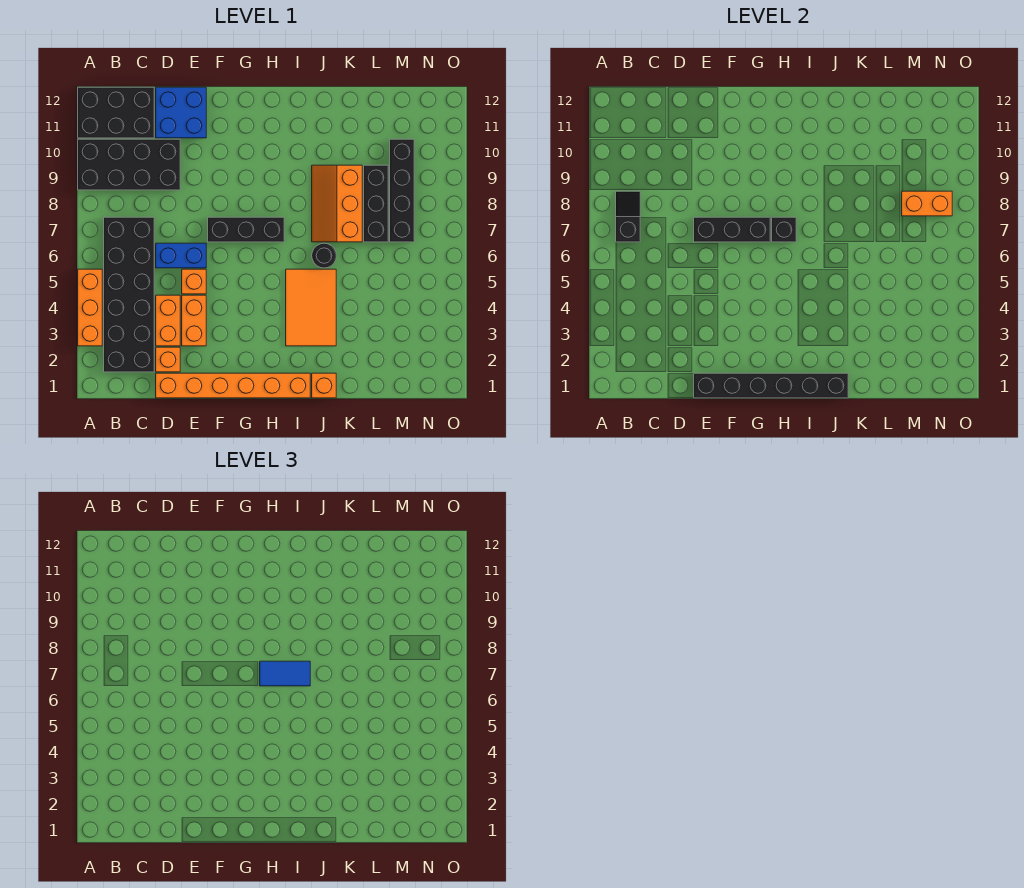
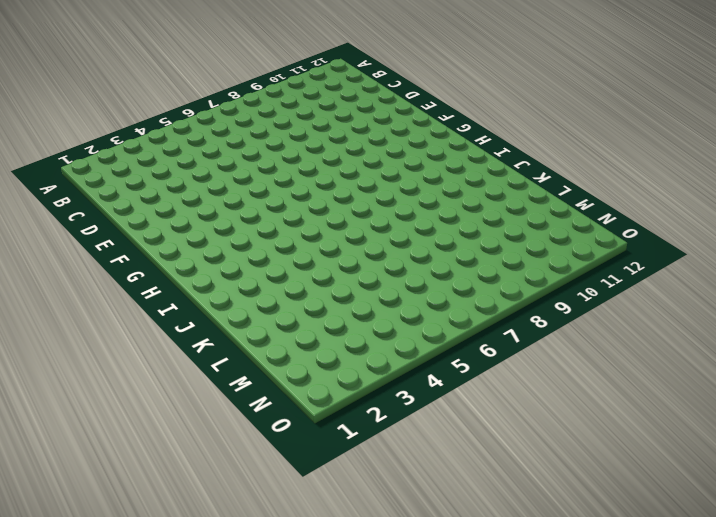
none -> orange brick A3:A5 level 1
none -> black brick A9:D10 level 1
none -> black brick A11:C12 level 1

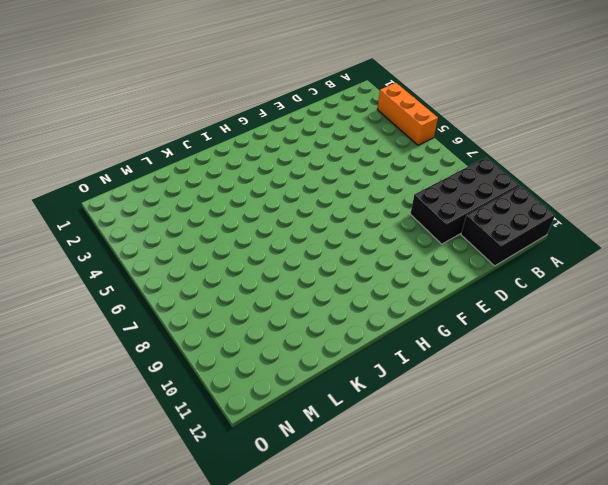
none -> black brick B2:C7 level 1
none -> orange brick D1:I1 level 1
none -> orange brick D2 level 1

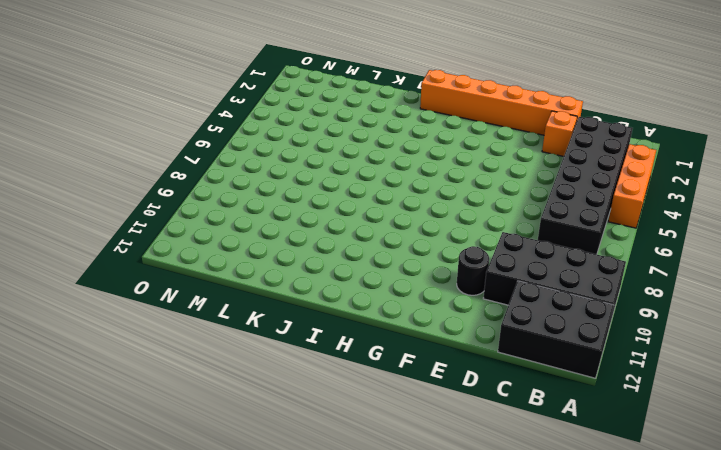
black round brick E10 level 1 -> black round brick J6 level 1
none -> orange brick D3:D4 level 1
none -> blue brick D6:E6 level 1
none -> blue brick D11:E12 level 1

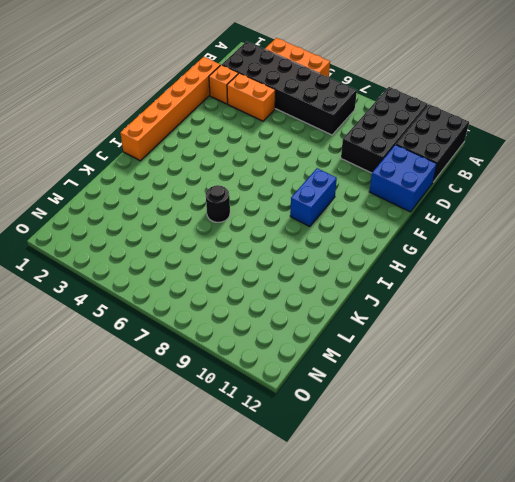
blue brick G9:H9 level 1 -> blue brick D6:E6 level 1
none -> orange brick E3:E4 level 1
none -> orange brick E5 level 1
none -> black brick F7:H7 level 1

